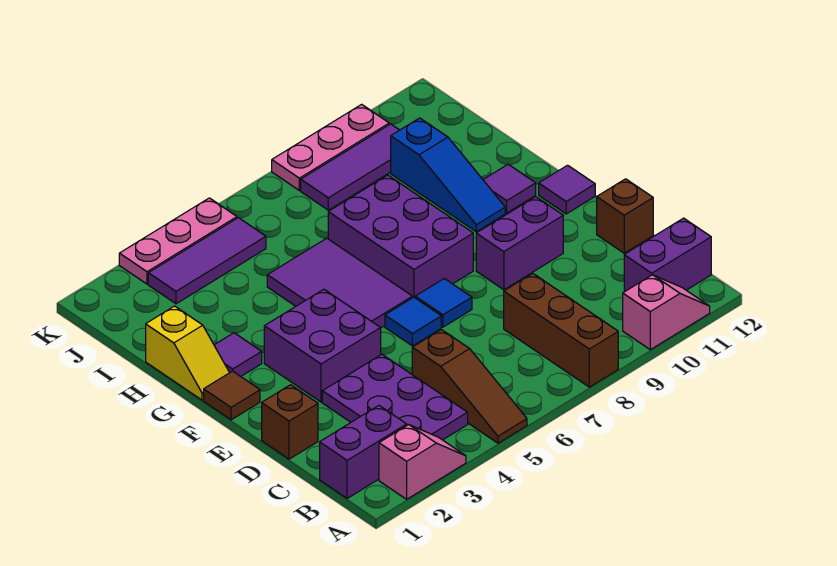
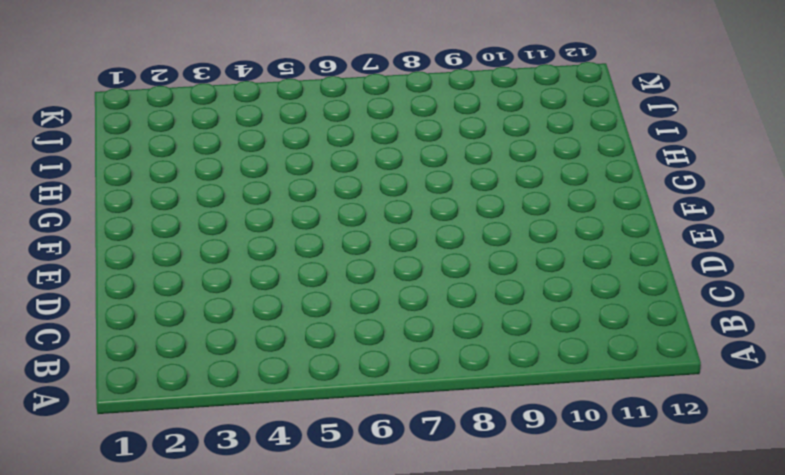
none -> pink slope A2:A3 level 1 top 2
none -> brown slope A5:C5 level 1 top C
none -> brown brick A8:C8 level 1

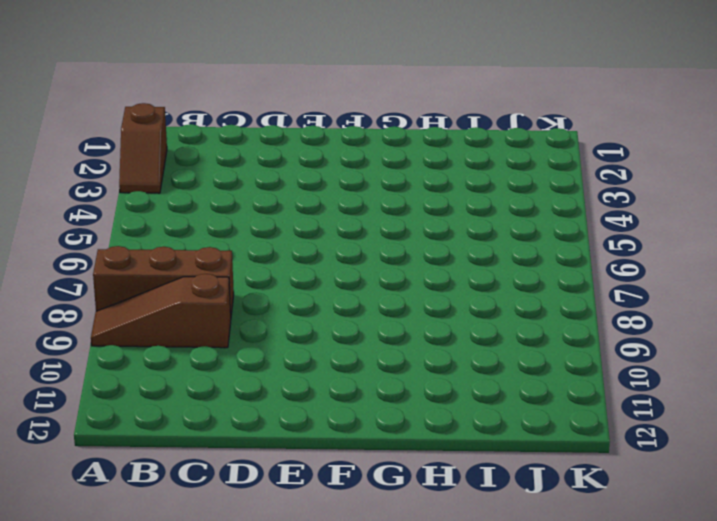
brown slope A2:A3 level 1 top 2 -> pink slope A2:A3 level 1 top 2
brown slope A9:C9 level 1 top C -> brown slope A5:C5 level 1 top C
none -> pink slope A10:A11 level 1 top 10
none -> purple brick B1:B2 level 1
none -> purple plate B3:D4 level 1

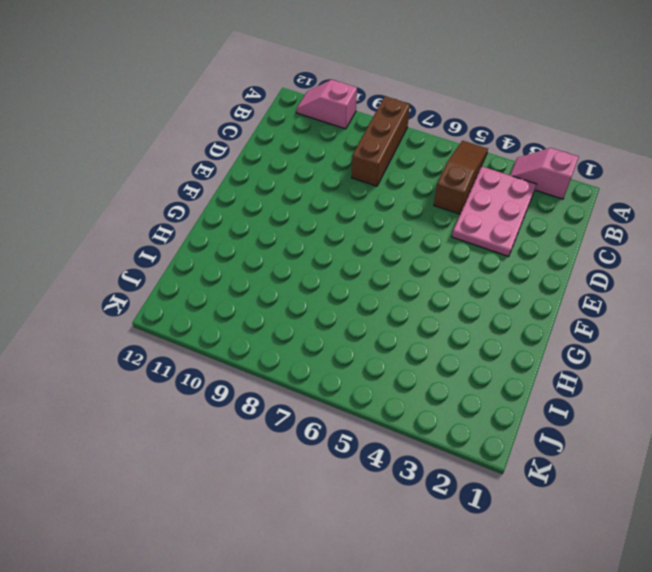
pink plate B3:D4 level 1 -> purple plate B3:D4 level 1
none -> purple brick B1:B2 level 1
none -> purple brick B11:B12 level 1
none -> brown brick D1 level 1

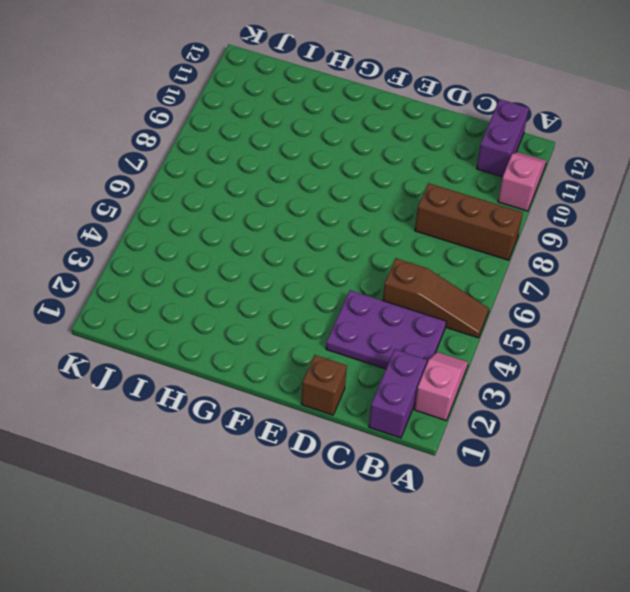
none -> brown brick D12 level 1
none -> purple brick E3:F4 level 1
none -> blue tile E6 level 1

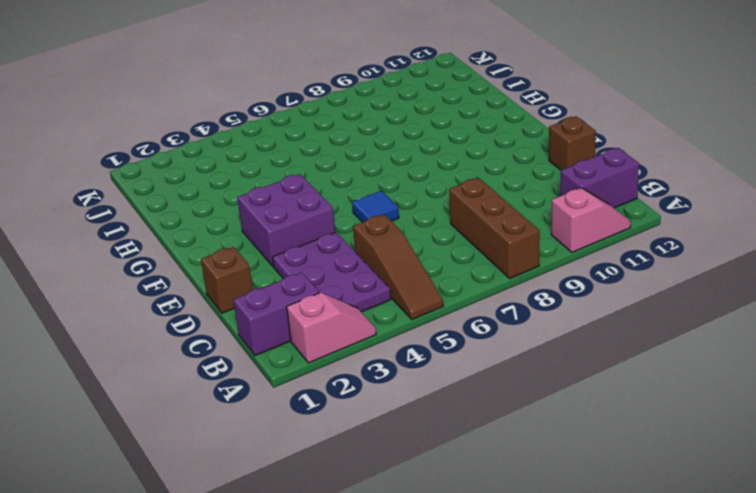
none -> blue tile E7 level 1
none -> purple brick E9:E10 level 1
none -> brown tile F1 level 1

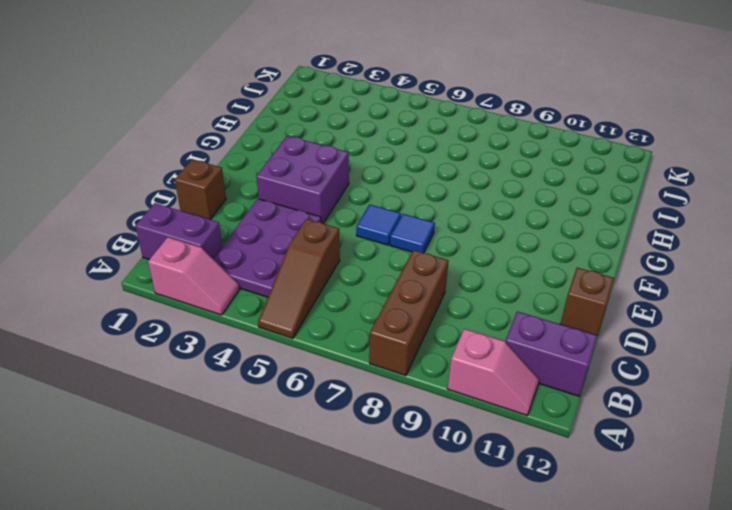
none -> purple brick E9:E10 level 1
none -> brown tile F1 level 1
none -> purple tile F5:H6 level 1

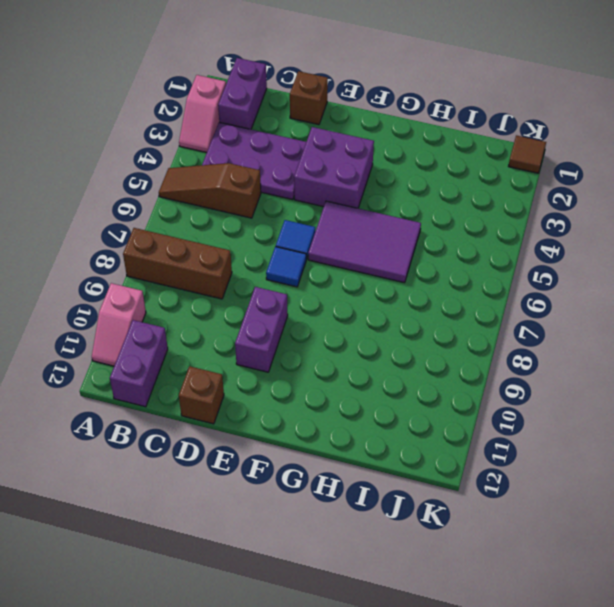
brown tile K1 level 1 -> brown tile F1 level 1
none -> purple brick F7:H8 level 1
none -> purple tile F12 level 1
none -> yellow slope G1:H1 level 1 top H

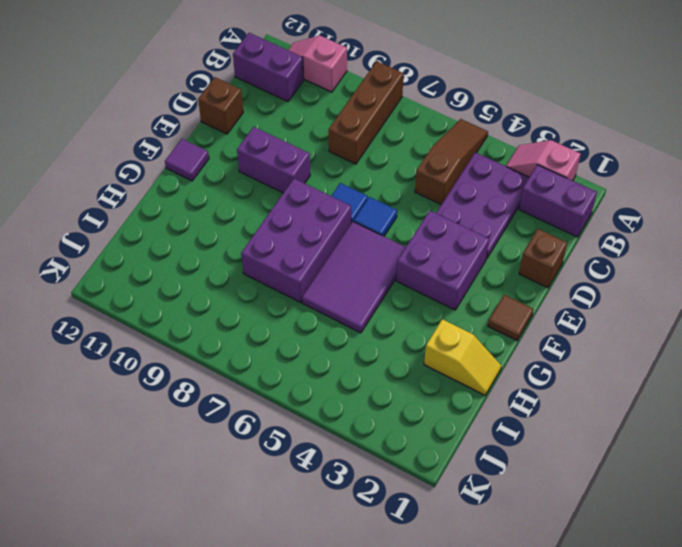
yellow slope H1:H2 level 1 top 2 -> yellow slope G1:H1 level 1 top H
none -> purple tile G2 level 1
none -> blue slope G10:I10 level 1 top I
none -> purple tile G11 level 1

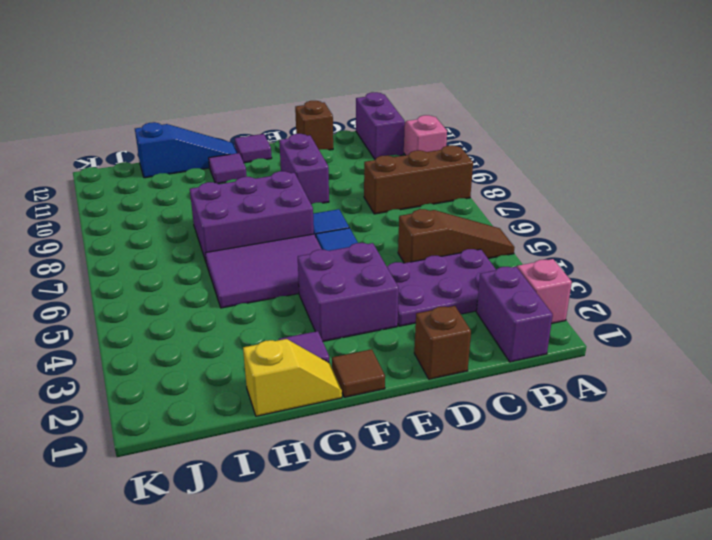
blue slope G12:I12 level 1 top I -> blue slope G10:I10 level 1 top I
none -> purple tile J3:J5 level 1
none -> purple tile J8:J10 level 1
none -> pink plate K3:K5 level 1

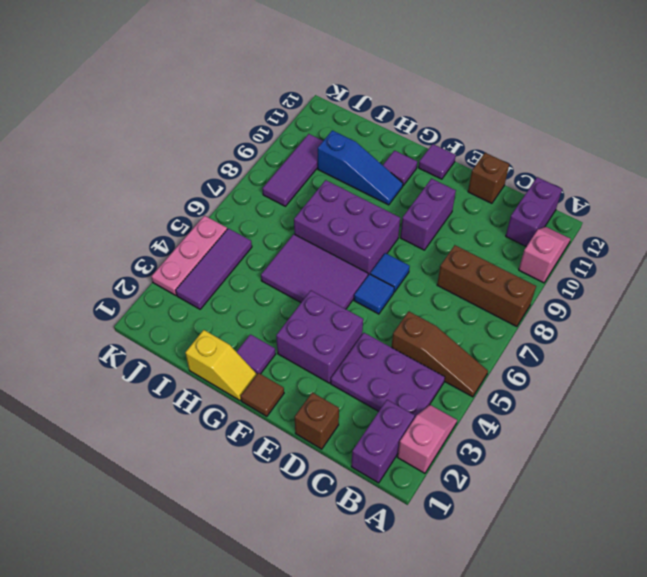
none -> pink plate K8:K10 level 1

